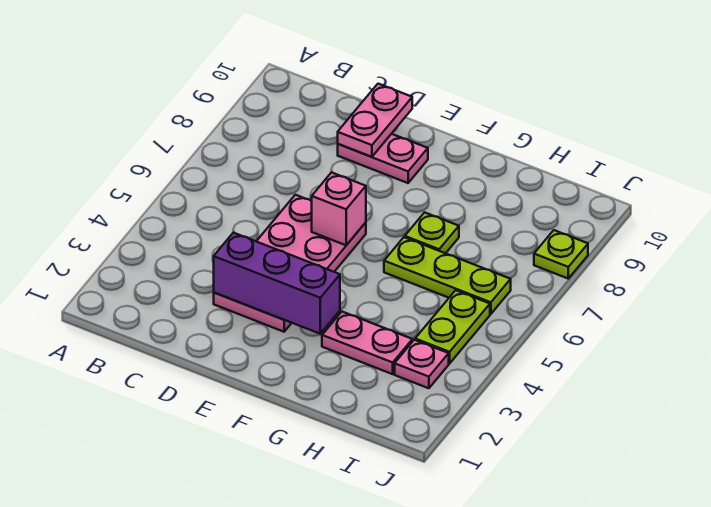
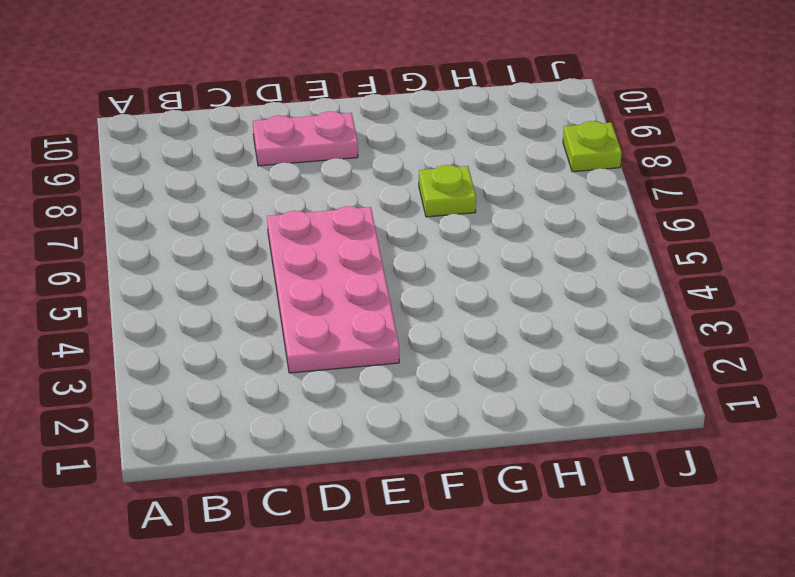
none -> pink plate G3:H3 level 1
none -> lime plate G6:I6 level 1

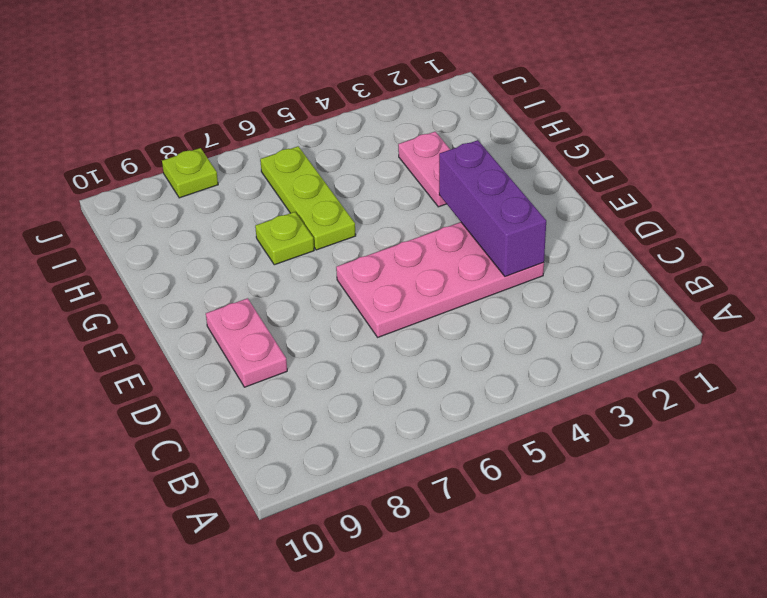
none -> pink plate I3 level 1
none -> lime plate I4:I5 level 1

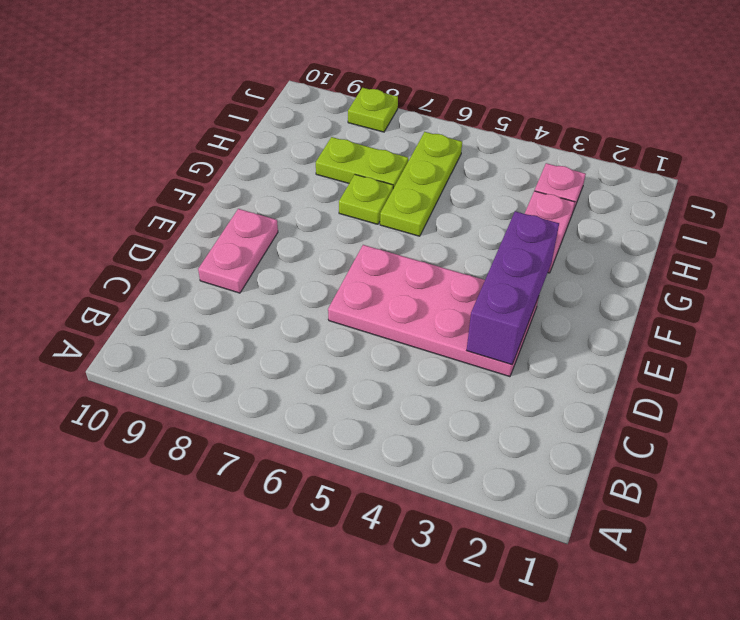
lime plate H7:H8 level 1 -> lime plate I4:I5 level 1
none -> pink plate D9:D10 level 2
none -> pink brick E6 level 2

